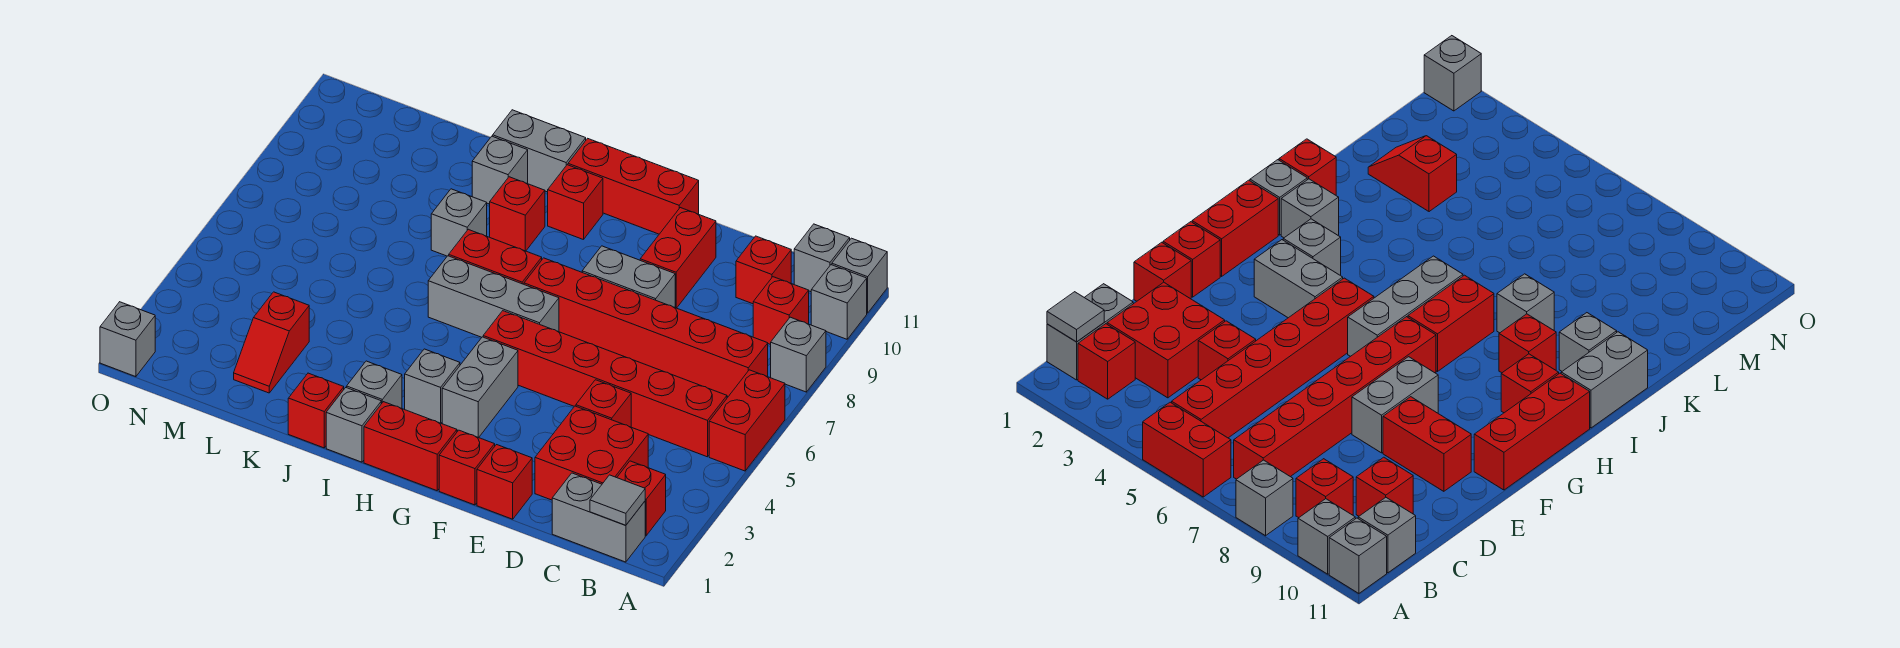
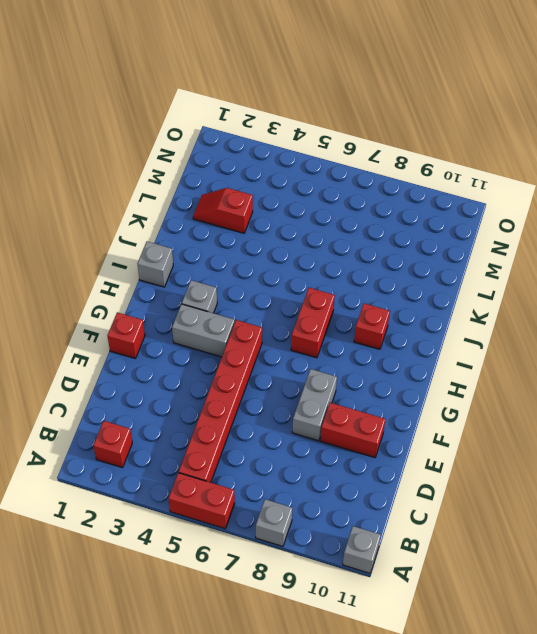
none -> grey brick A10 level 1
none -> grey brick B1:C1 level 1
none -> red brick B7:G7 level 1
none -> red brick B9 level 1

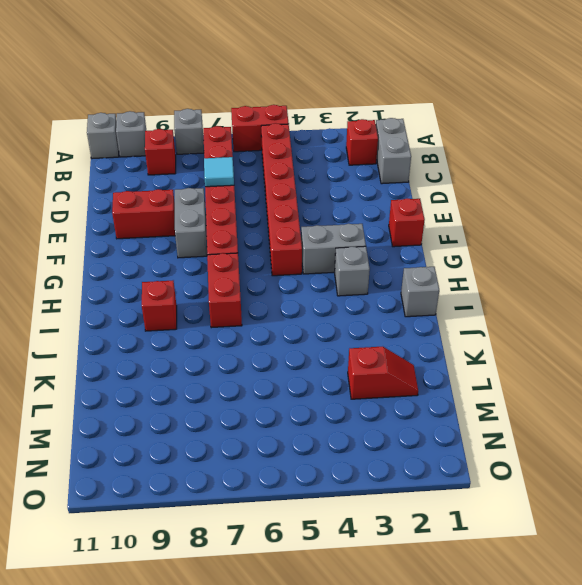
cyan tile D7 level 2 -> none
none -> grey brick B11 level 1
none -> red brick C2:D3 level 1
none -> red brick C10 level 1
none -> red brick D4 level 1

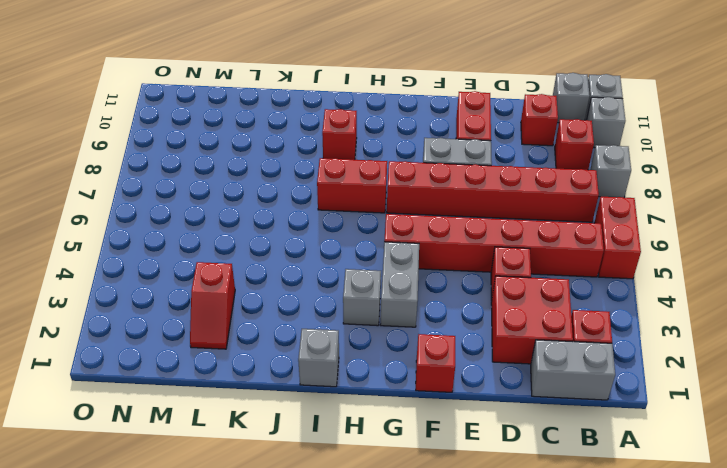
none -> red brick E1 level 1
none -> red brick F11:H11 level 1
none -> red brick G1:H1 level 1
none -> grey brick G6:I6 level 1

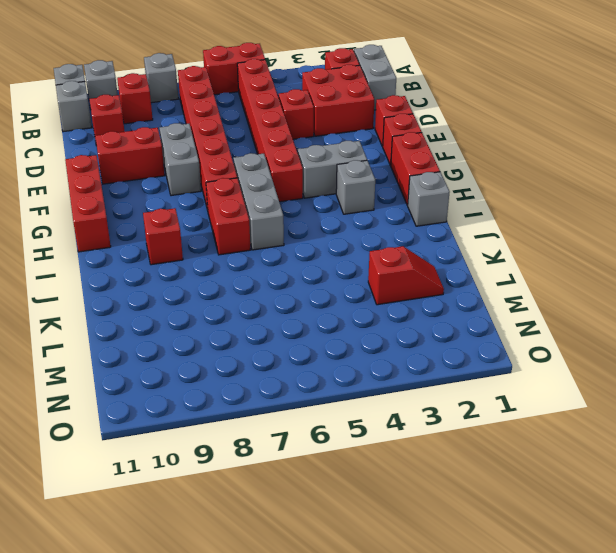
none -> red brick H10 level 1
none -> grey brick I2 level 1
none -> grey brick I11:J11 level 1
none -> red brick J1 level 1

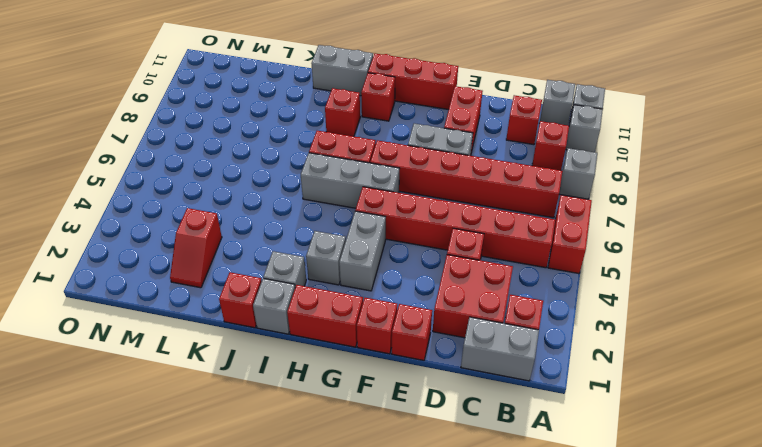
none -> grey brick J8 level 1
none -> grey brick J10 level 1
none -> grey brick O1 level 1
none -> grey tile B1 level 2

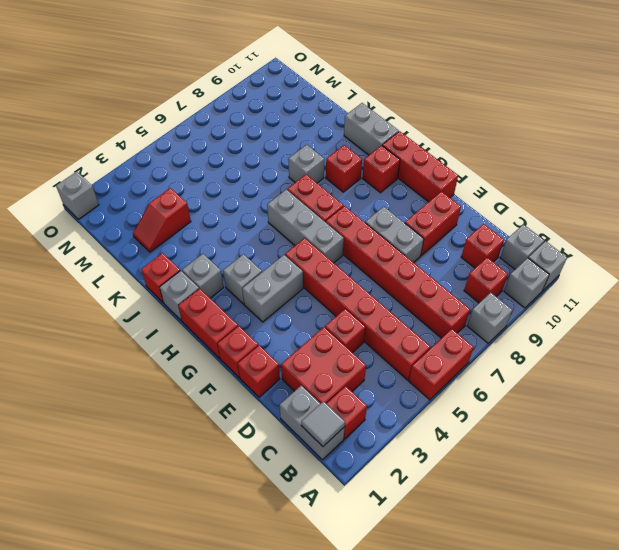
none -> grey brick J10 level 1

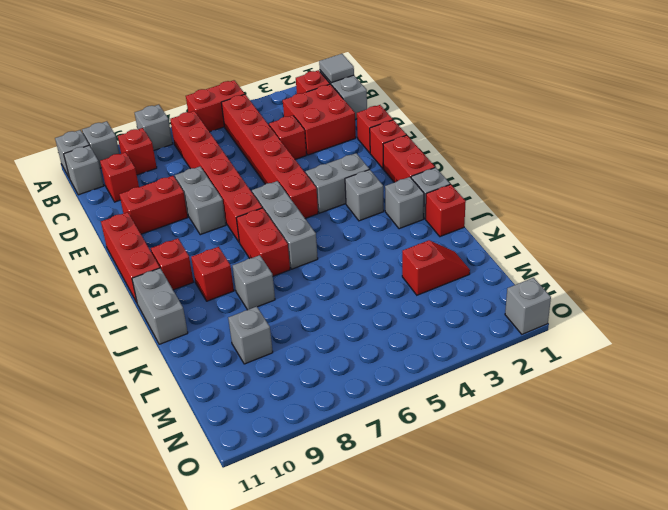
grey brick L9 level 1 -> grey brick J10 level 1

